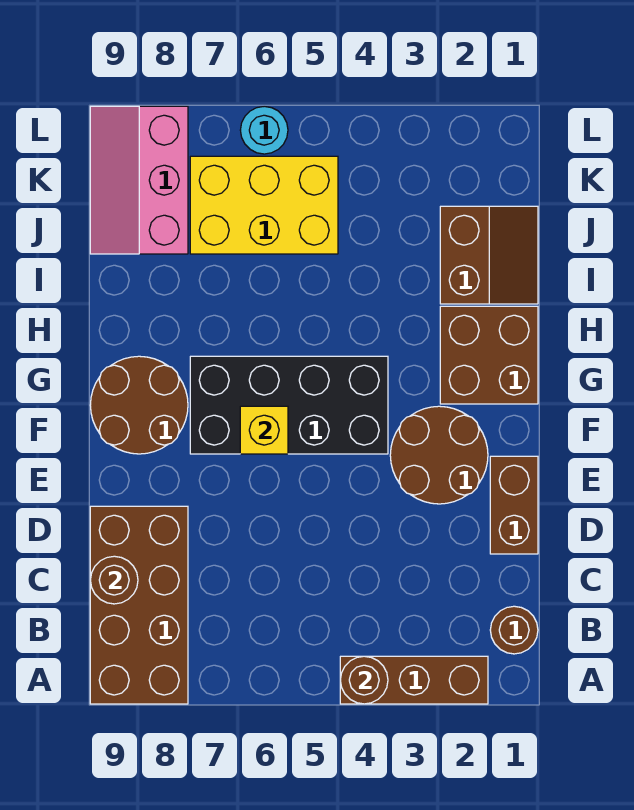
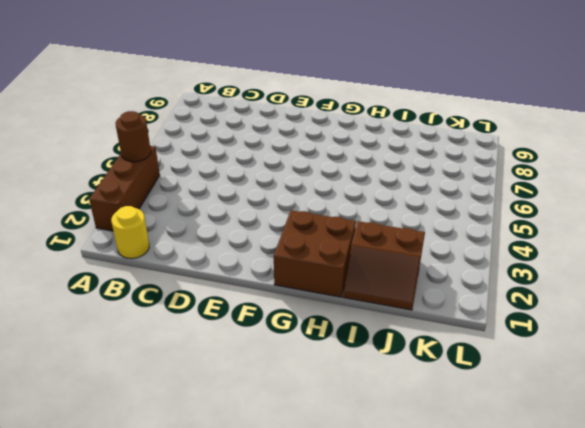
yellow round brick B1 level 1 -> brown round brick B1 level 1
none -> brown brick A8:D9 level 1
none -> brown brick D1:E1 level 1
none -> brown round brick E2:F3 level 1

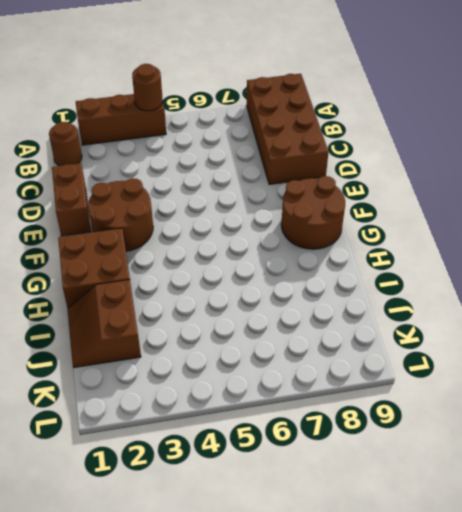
none -> black brick F4:G7 level 1
none -> yellow brick J5:K7 level 1
none -> pink slope J8:L9 level 1 top 8

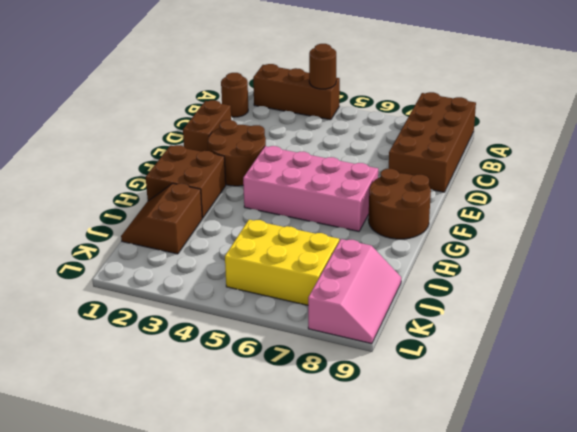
pink brick F4:G7 level 1 -> black brick F4:G7 level 1
none -> cyan round brick L6 level 1
none -> brown round brick C9 level 2
none -> yellow brick F6 level 2

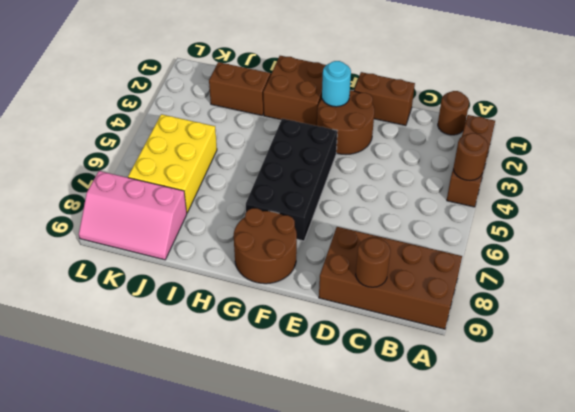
cyan round brick F2 level 2 -> cyan round brick L6 level 1
none -> yellow brick F6 level 2

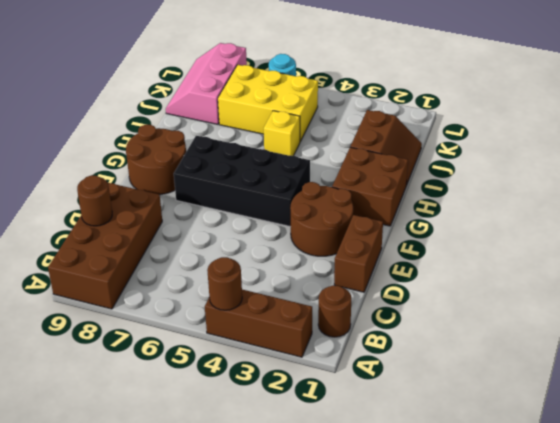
yellow brick I5 level 1 -> yellow brick F6 level 2

